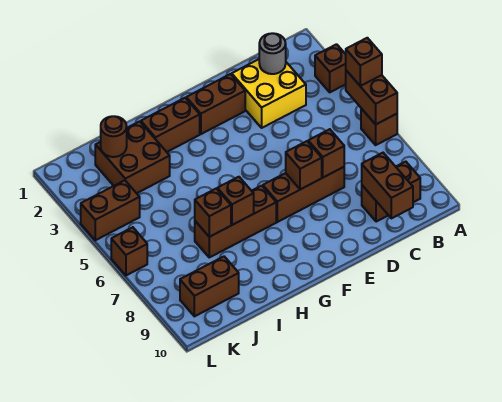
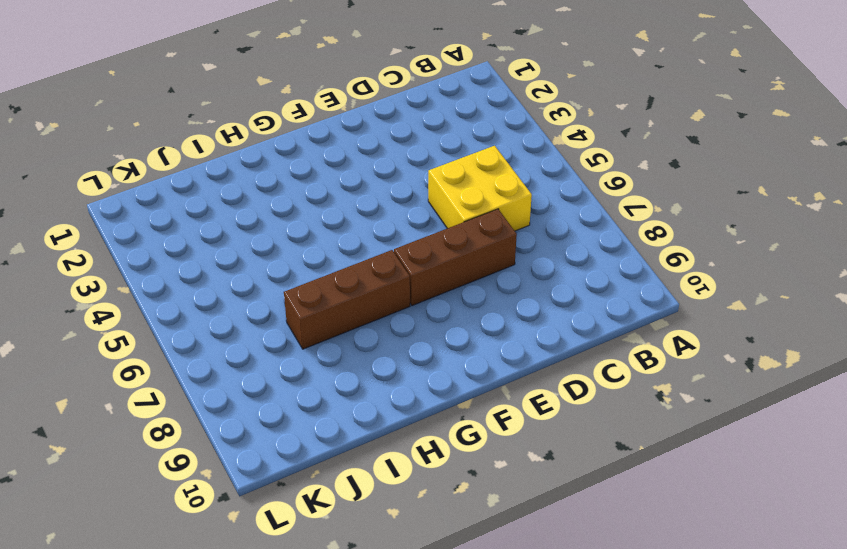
yellow brick C5:D6 level 1 -> yellow brick C2:D3 level 1
none -> brown brick A3 level 1
none -> brown brick A6 level 1
none -> brown brick B9:C9 level 1

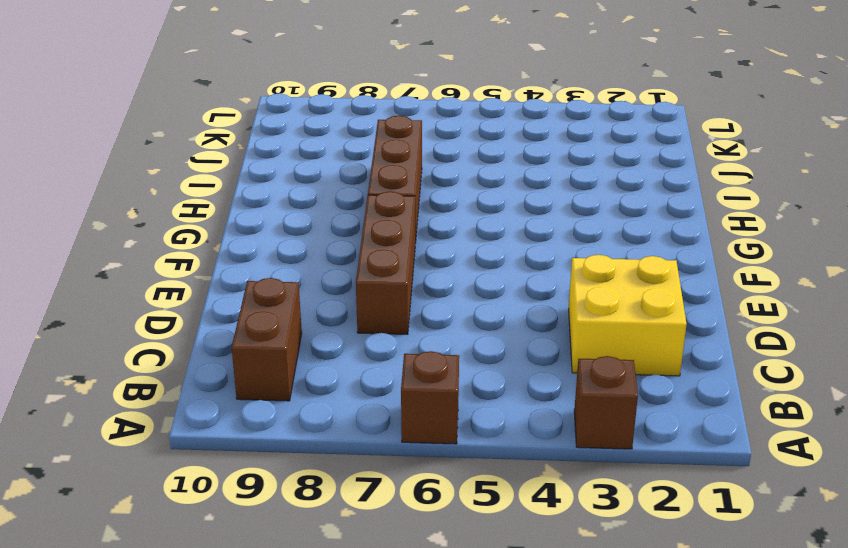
none -> brown brick E2:F2 level 1
none -> brown brick G2:H2 level 1
none -> brown brick I2:J3 level 1

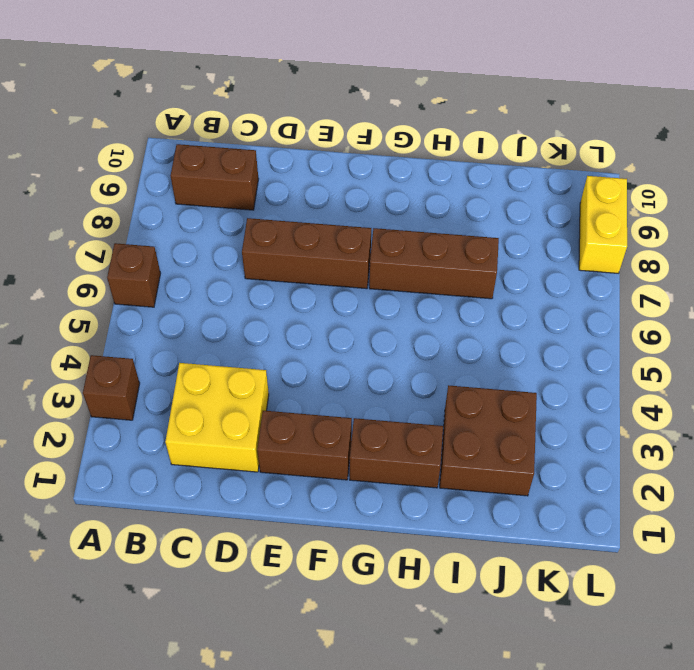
yellow brick L8:L9 level 1 -> none
none -> brown brick J9:K9 level 1
none -> brown brick K4:L4 level 1
none -> brown brick L6 level 1

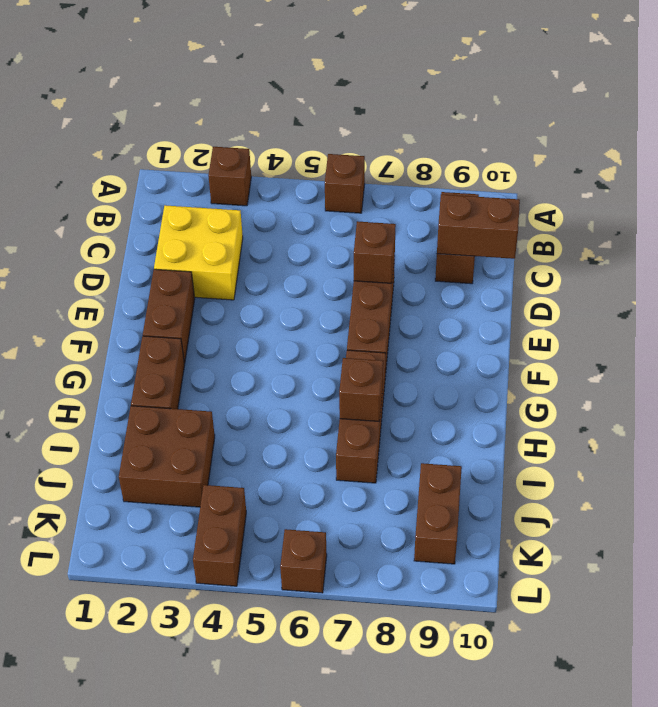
none -> brown brick A5:A6 level 2
none -> grey round brick C2 level 2
none -> brown brick E7 level 2

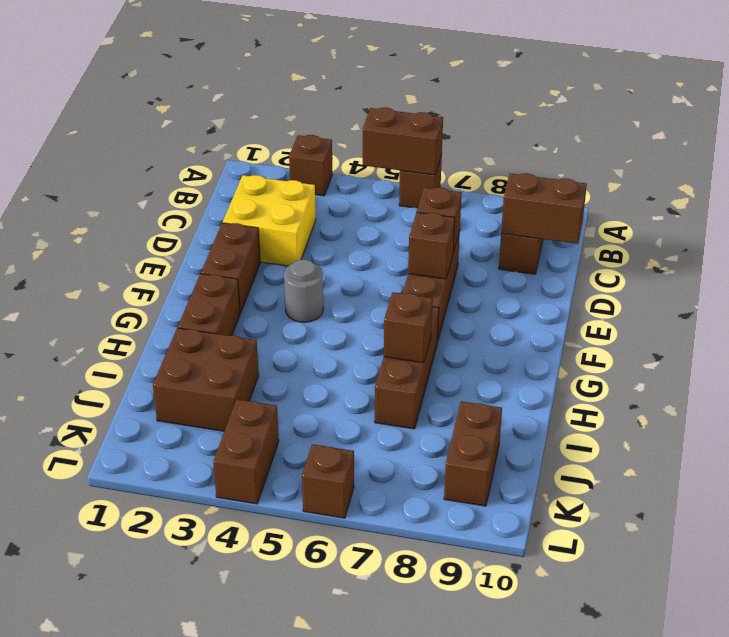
grey round brick F4 level 1 -> grey round brick C2 level 2
none -> brown brick I7 level 2
none -> brown round brick J2 level 2
none -> brown brick A5 level 3

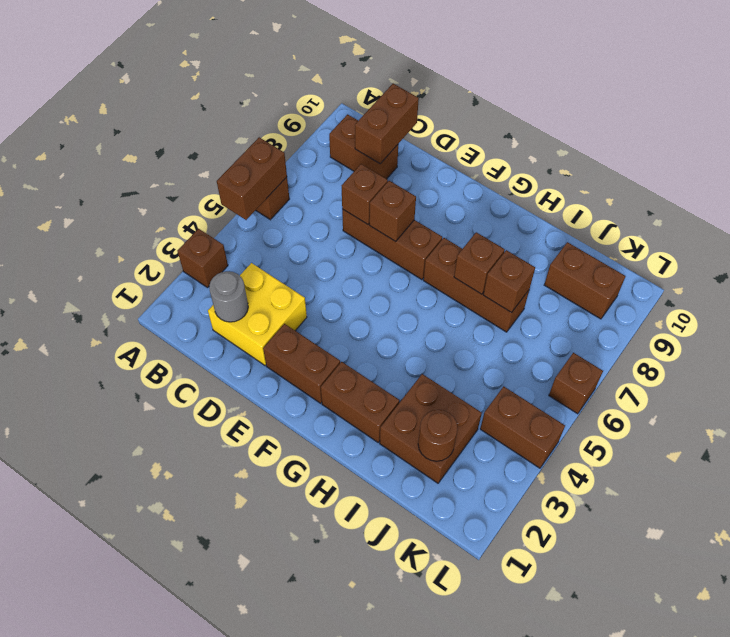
none -> brown brick A5 level 3

